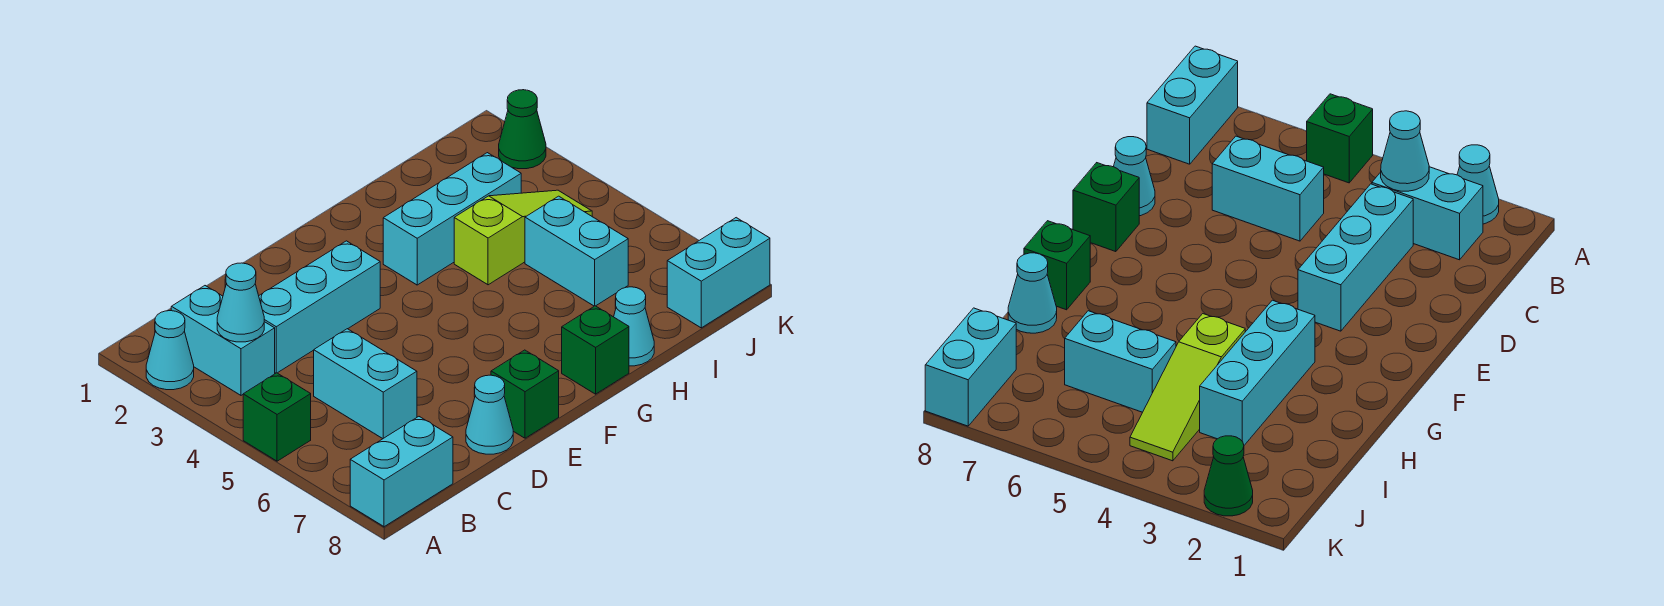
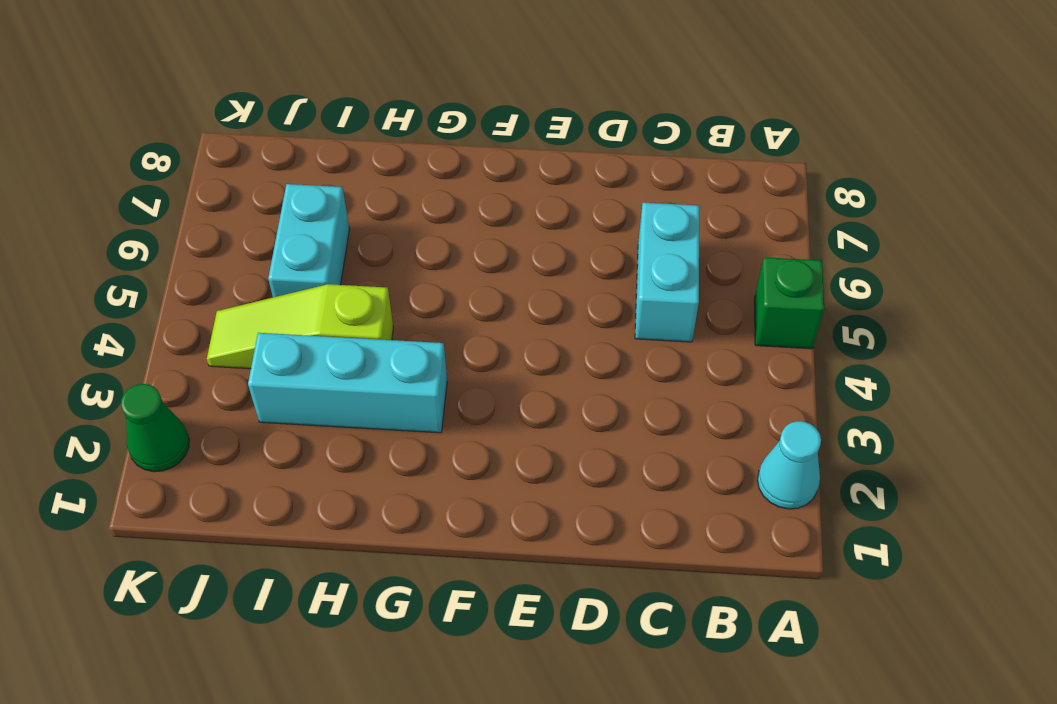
none -> cyan brick A8:B8 level 1
none -> cyan brick B2:B3 level 1
none -> cyan brick C3:E3 level 1

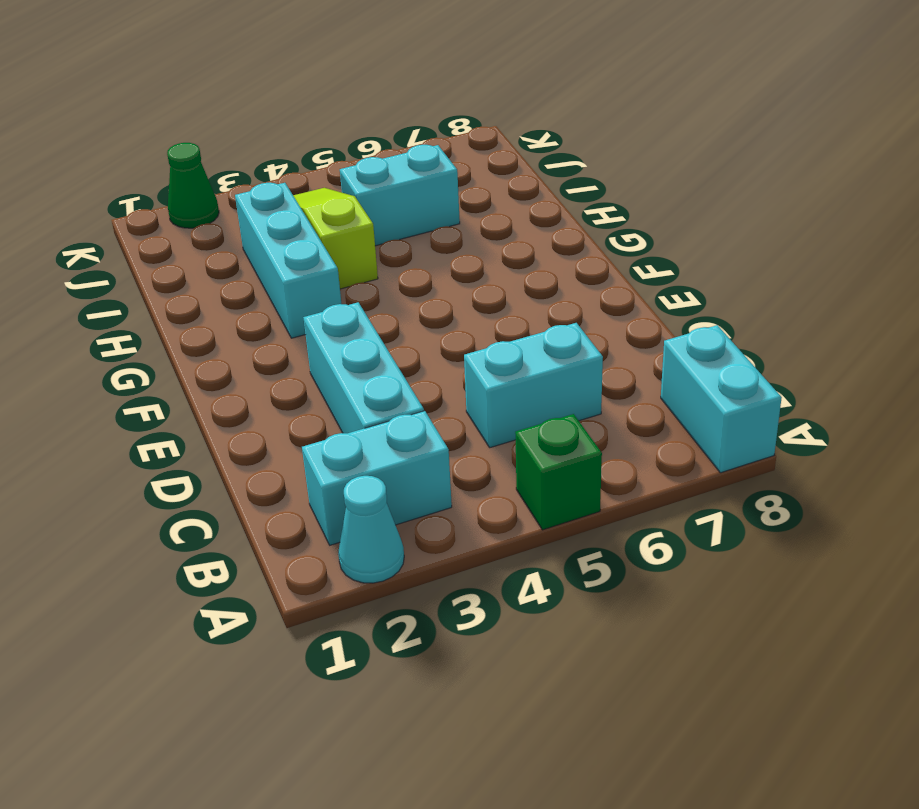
none -> cyan cone D8 level 1
none -> green brick E8 level 1
none -> green brick G8 level 1

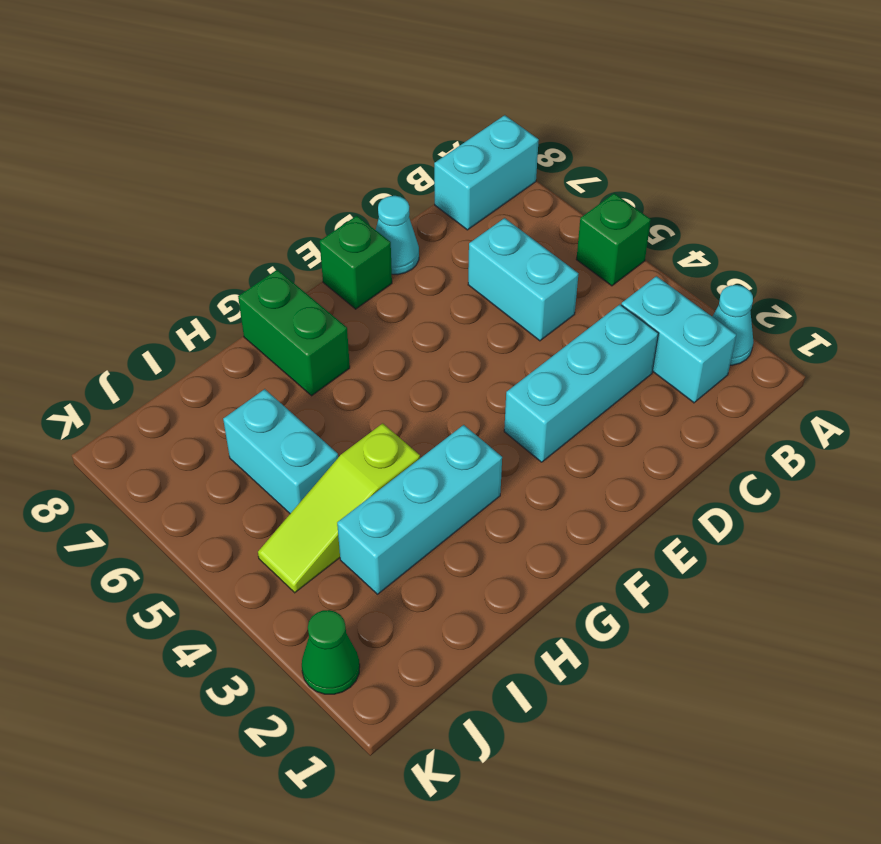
green brick G7:G8 level 1 -> green brick G8 level 1
none -> cyan cone H8 level 1
none -> cyan brick J8:K8 level 1
none -> cyan cone B3 level 2

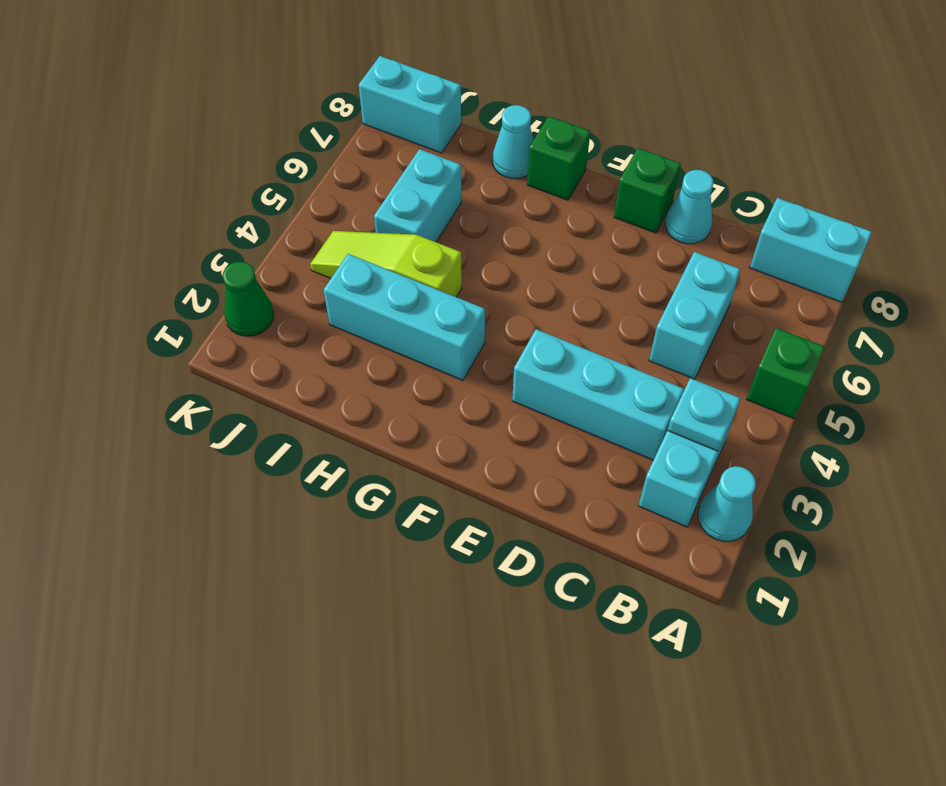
cyan plate B3 level 2 -> cyan cone B3 level 2

